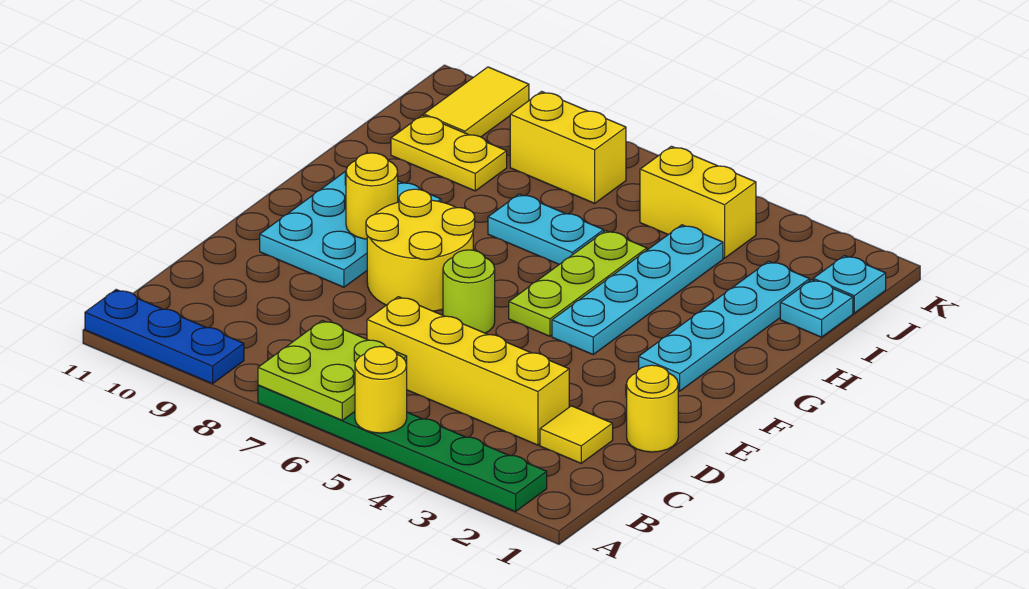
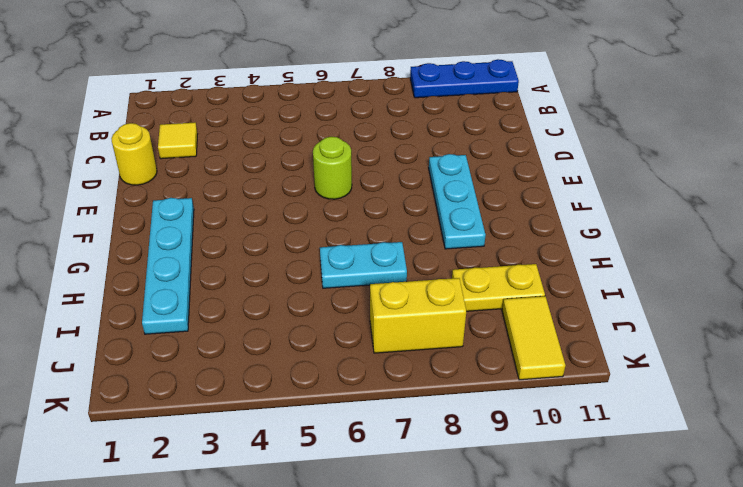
cyan plate E9:G9 level 1 -> cyan plate E9:G10 level 1
none -> green plate A2:A7 level 1
none -> yellow brick C3:C6 level 1
none -> yellow round brick E7:F8 level 1

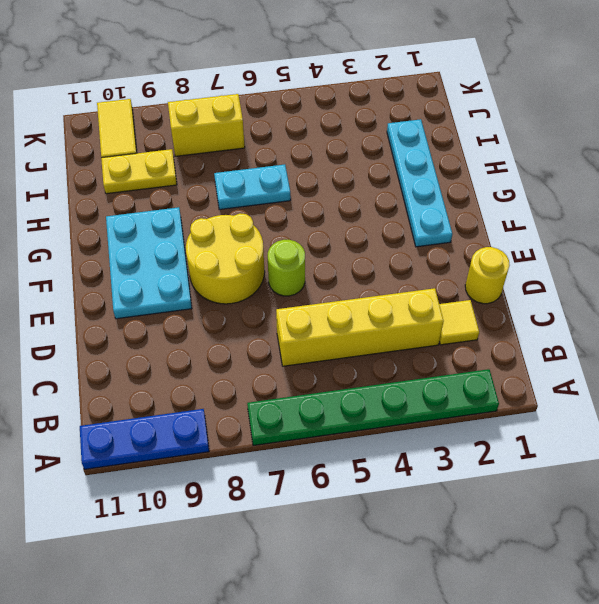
none -> cyan plate F4:I4 level 1
none -> lime plate F5:H5 level 1
none -> cyan plate I1 level 1

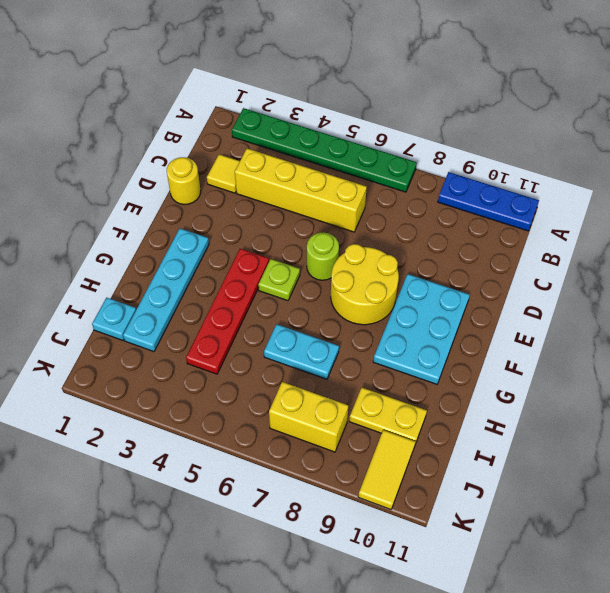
red plate F4:I4 level 1 -> cyan plate F4:I4 level 1
lime plate F5 level 1 -> lime plate F5:H5 level 1
none -> cyan plate J1 level 1
none -> yellow brick J4:J5 level 1
none -> yellow round brick A5 level 2

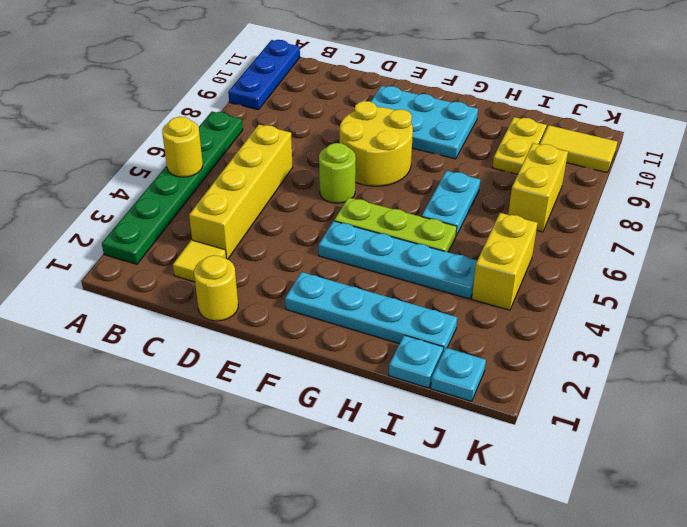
none -> lime plate A6:B7 level 2
none -> yellow round brick F9 level 2

